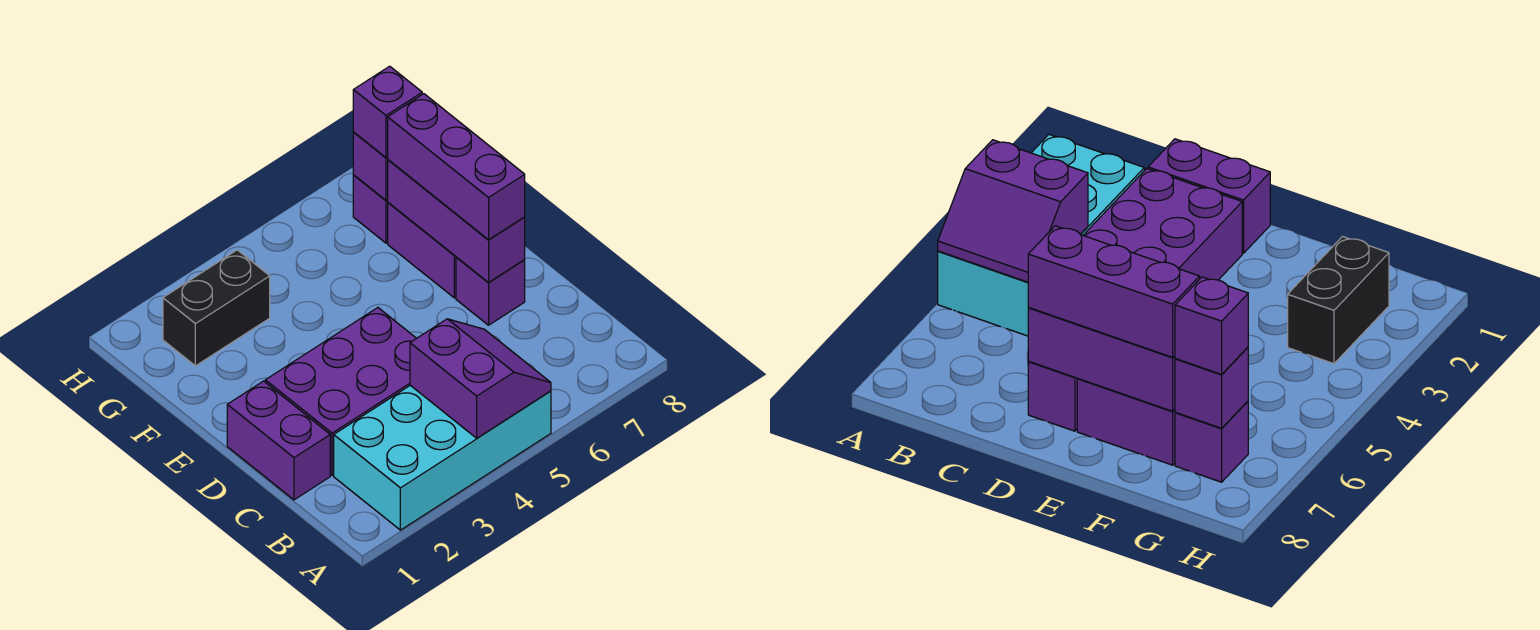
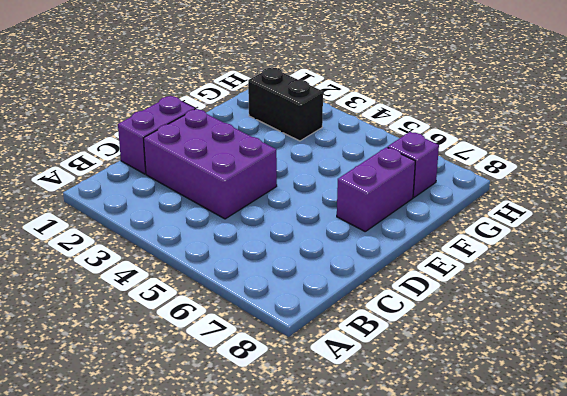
none -> cyan brick A2:B5 level 1
none -> purple brick D7 level 1
none -> purple slope A4:B5 level 2 top 4

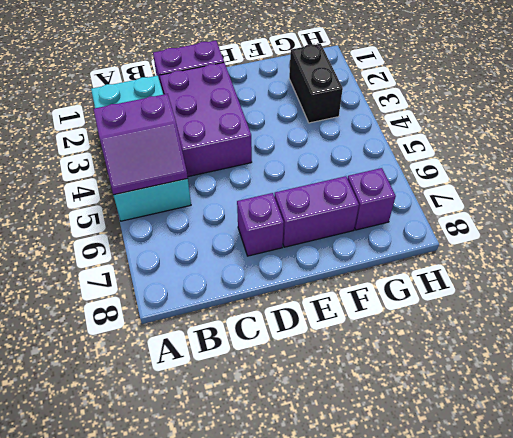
none -> purple brick D7:F7 level 2
none -> purple brick G7 level 2
none -> purple brick D7:F7 level 3

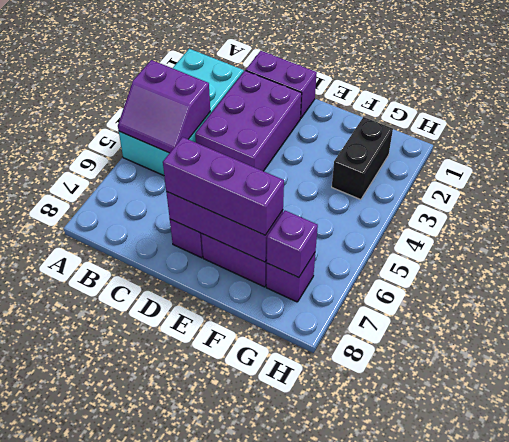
none -> purple brick G7 level 3

